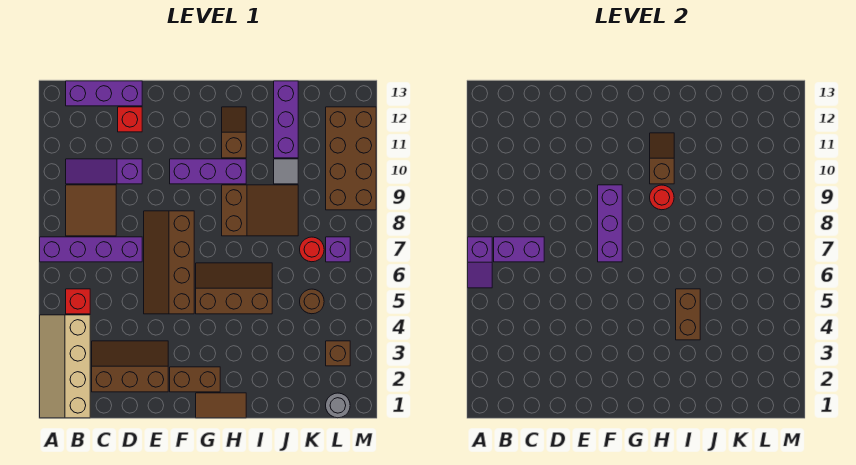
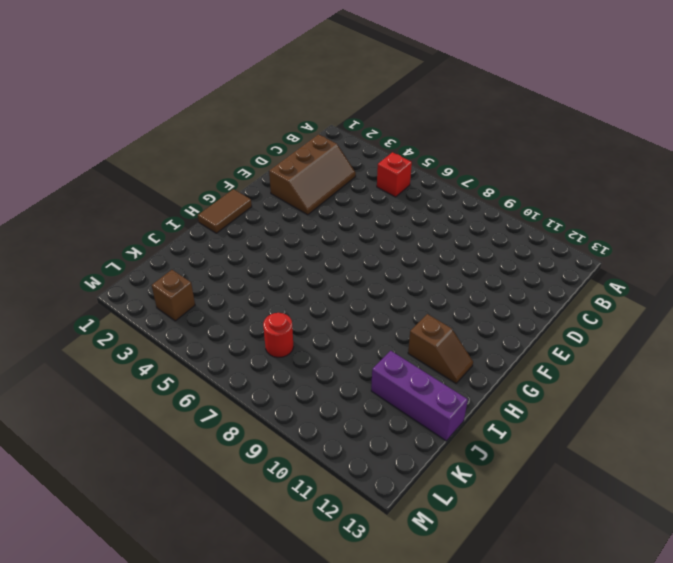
none -> tan slope A1:B4 level 1 top B
none -> purple brick A7:D7 level 1
none -> brown tile B8:C9 level 1

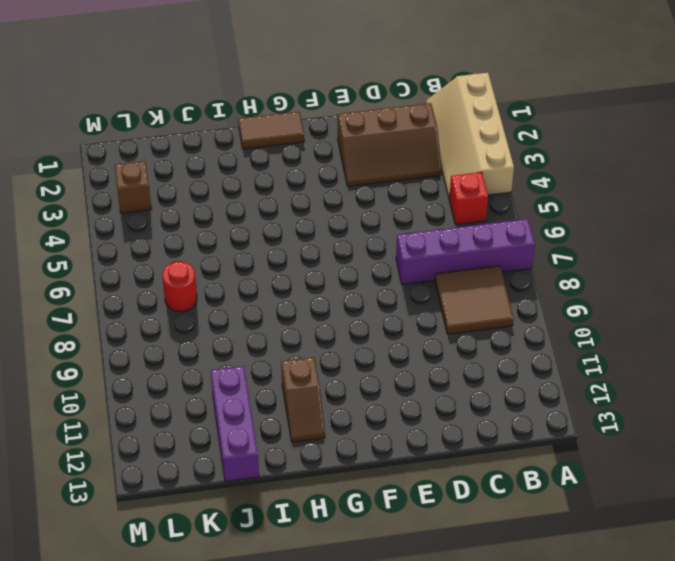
tan slope A1:B4 level 1 top A -> tan slope A1:B4 level 1 top B
none -> purple slope B10:D10 level 1 top D
none -> purple brick B13:D13 level 1
none -> red brick D12 level 1

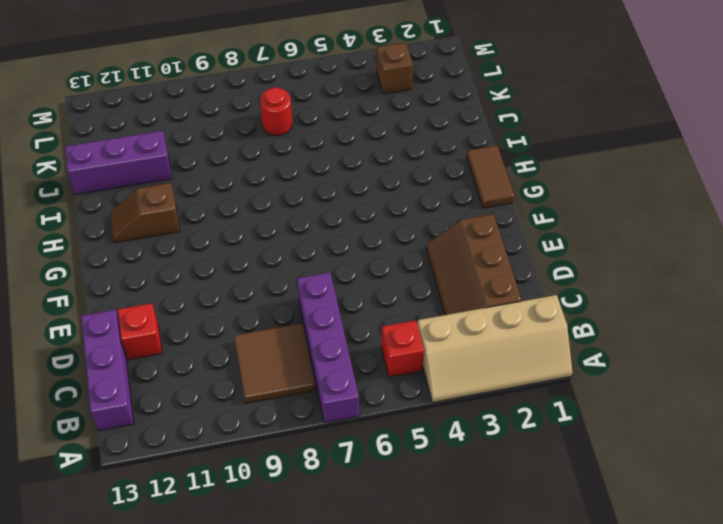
none -> purple slope B10:D10 level 1 top D
none -> brown slope E5:F8 level 1 top F
none -> brown brick F2:G2 level 1

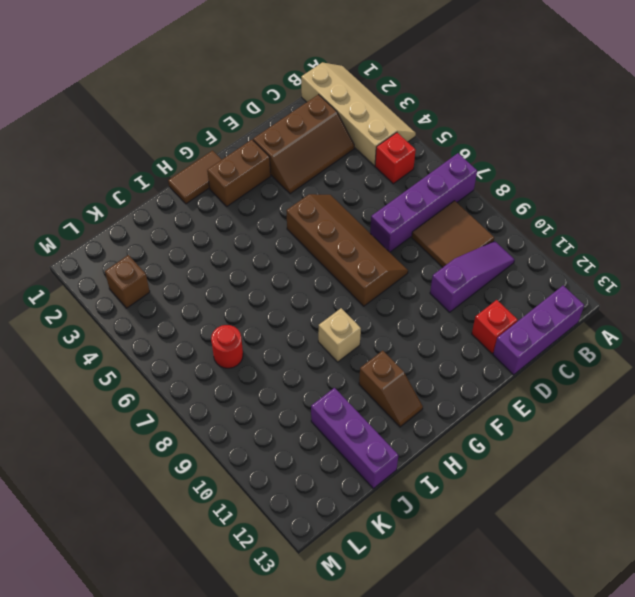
tan brick H9 level 1 -> brown slope H8:J9 level 1 top H
none -> purple brick F10:H10 level 1
none -> brown slope G5:I6 level 1 top 5
none -> grey tile J10 level 1

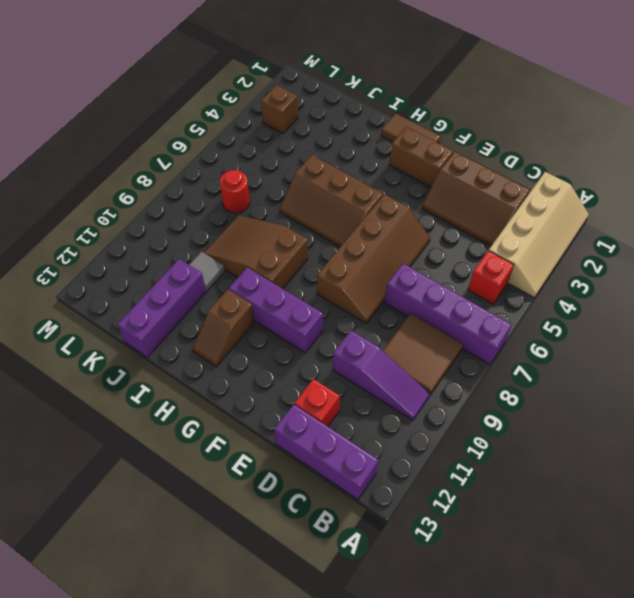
none -> brown round brick K5 level 1
none -> grey round brick L1 level 1
none -> purple brick L7 level 1

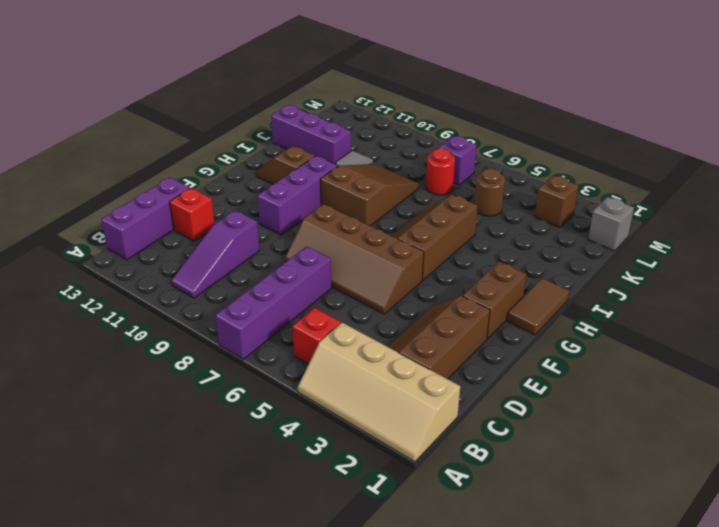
grey brick L1 level 1 -> grey round brick L1 level 1
none -> brown tile B8:C9 level 1
none -> brown brick L9:M12 level 1
none -> purple slope A6:A7 level 2 top 7

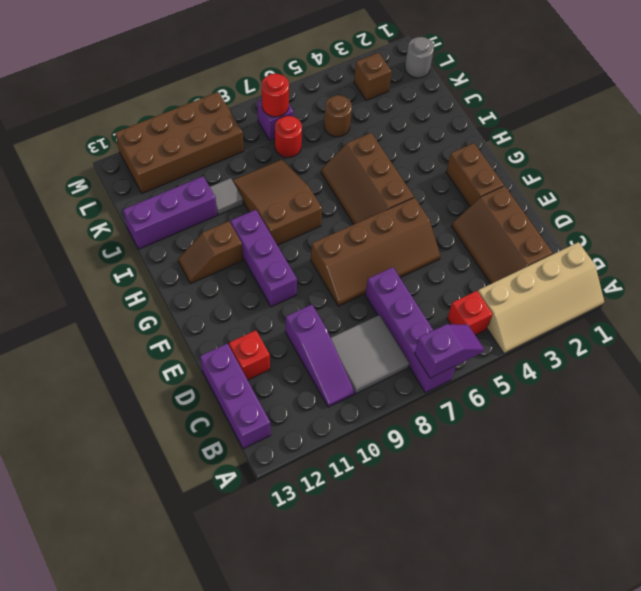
grey tile B8:C9 level 1 -> brown tile B8:C9 level 1
red round brick L7 level 2 -> red round brick H9 level 2
none -> brown tile G1:H1 level 1
none -> purple brick B7:C7 level 2
none -> purple brick F7:F9 level 2

